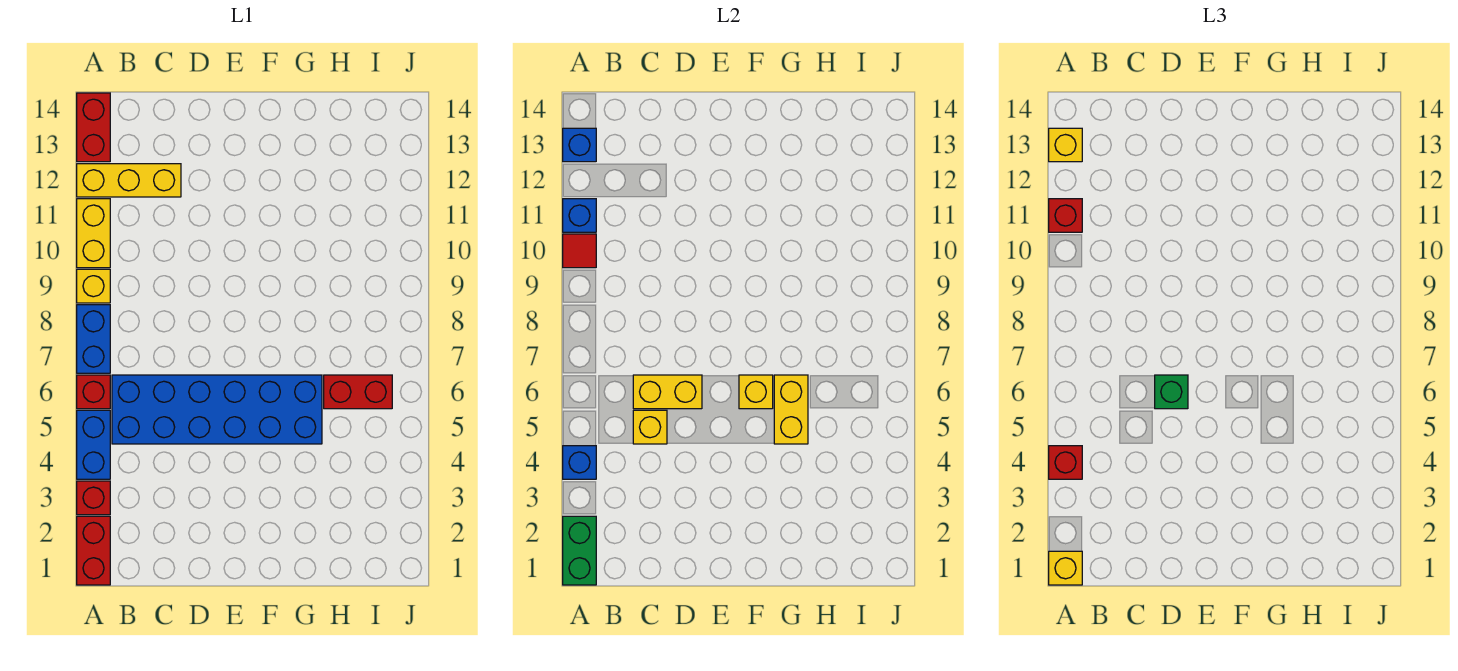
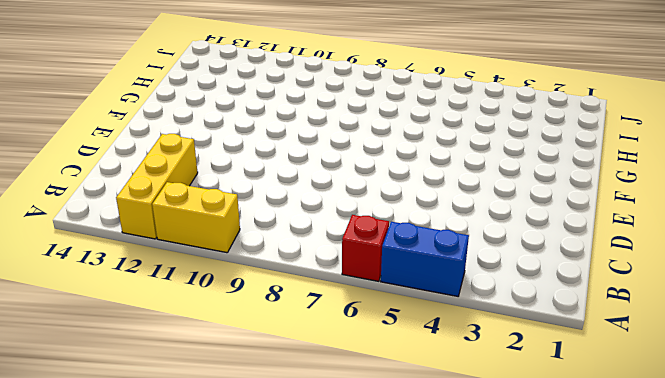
none -> red brick A1:A2 level 1
none -> red brick A3 level 1
none -> blue brick A7:A8 level 1

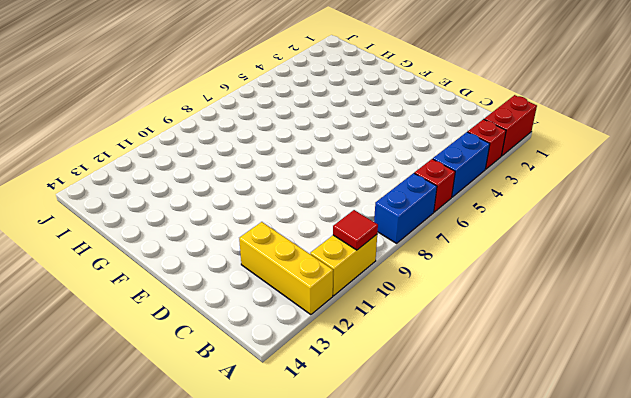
none -> yellow brick A9 level 1
none -> red brick A13:A14 level 1
none -> blue brick B5:G6 level 1

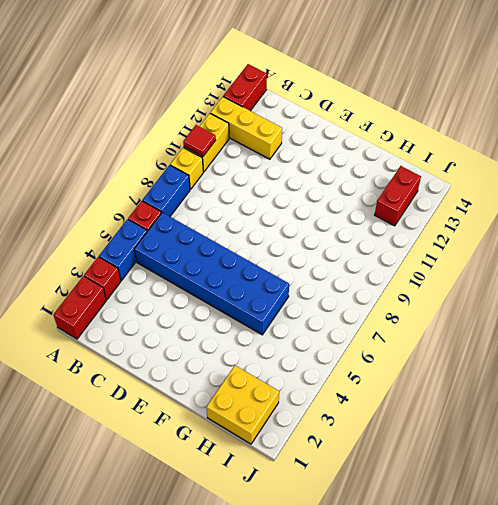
yellow brick H1:I2 level 1 -> none
red brick I12:I13 level 1 -> red brick H6:I6 level 1
none -> green brick A1:A2 level 2
none -> blue brick A4 level 2
none -> blue brick A11 level 2

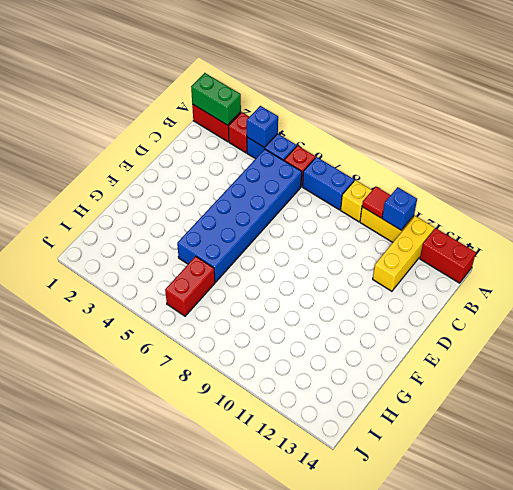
none -> blue brick A13 level 2
none -> yellow brick C5 level 2
none -> yellow brick C6:D6 level 2

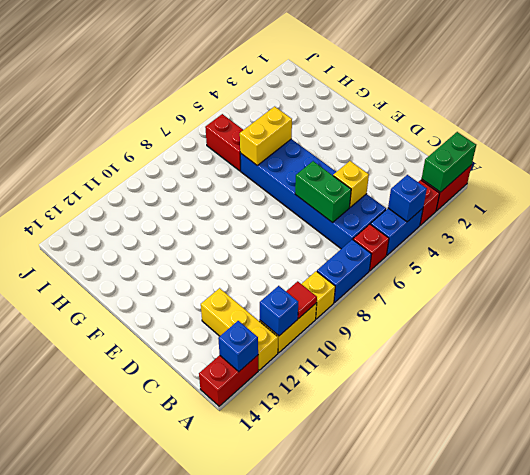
green brick C6:D6 level 2 -> yellow brick C6:D6 level 2
none -> yellow brick F6 level 2
none -> yellow brick A1 level 3
none -> red brick A4 level 3

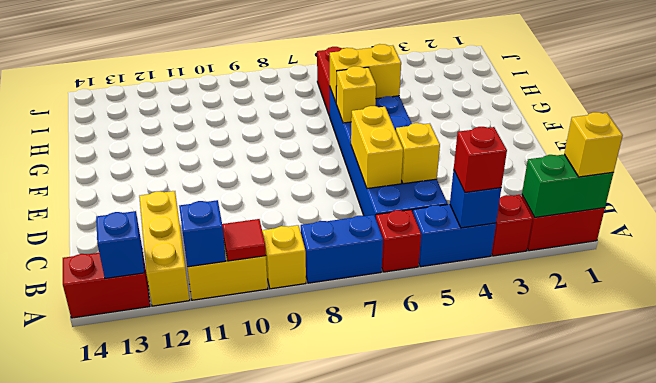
none -> red brick A11 level 3
none -> yellow brick A13 level 3
none -> green brick D6 level 3

